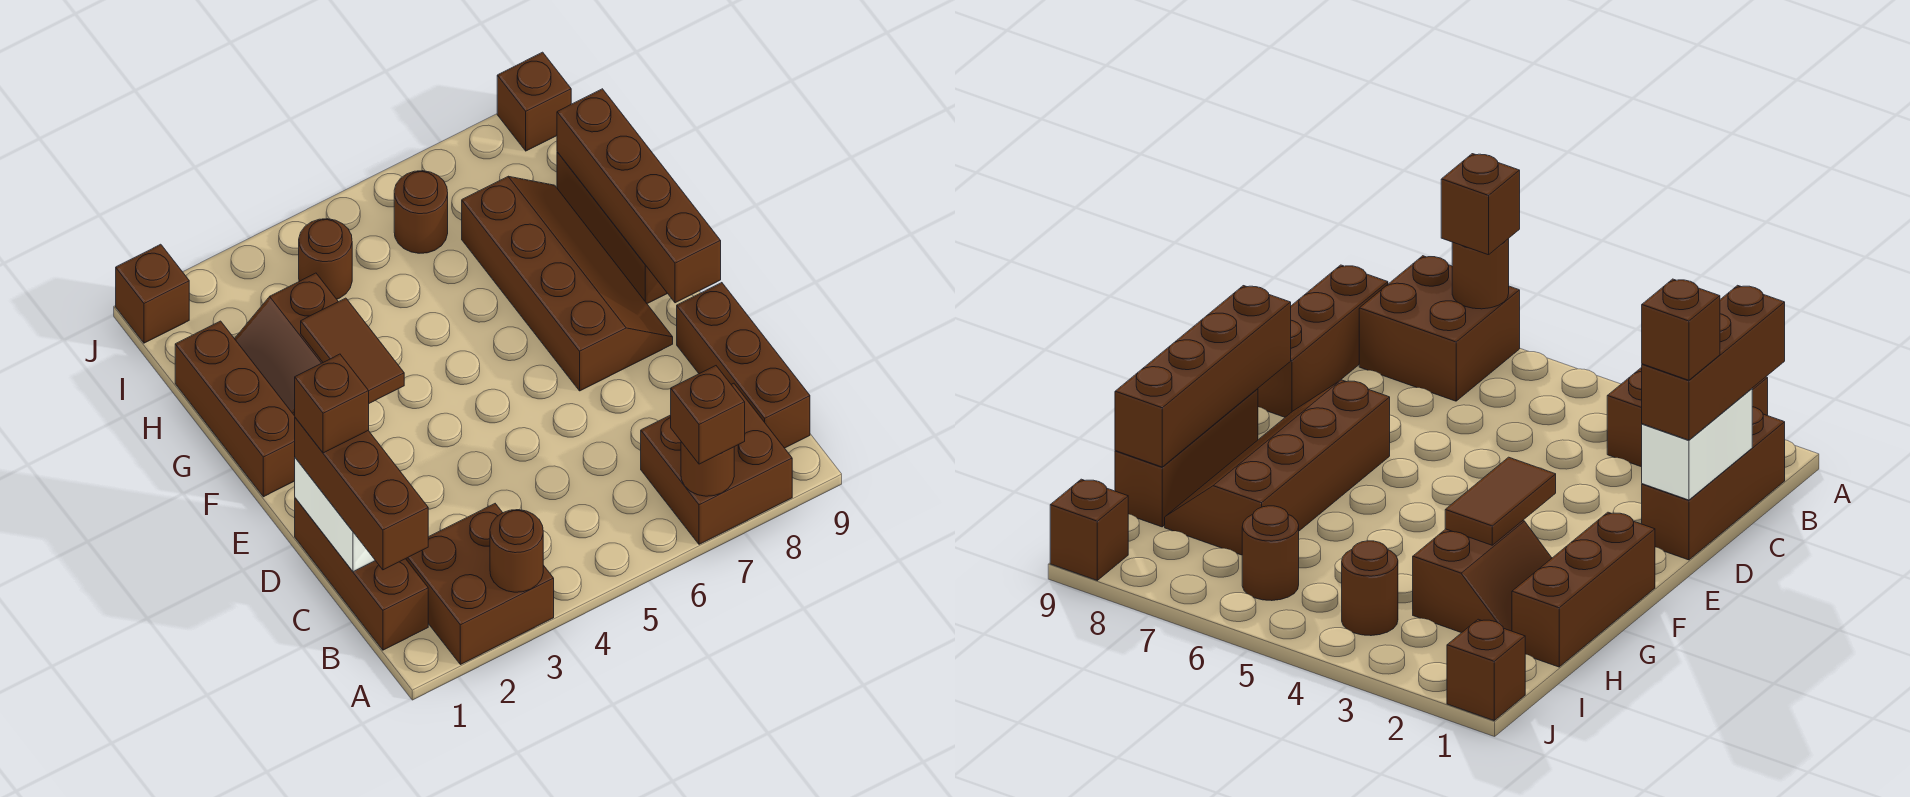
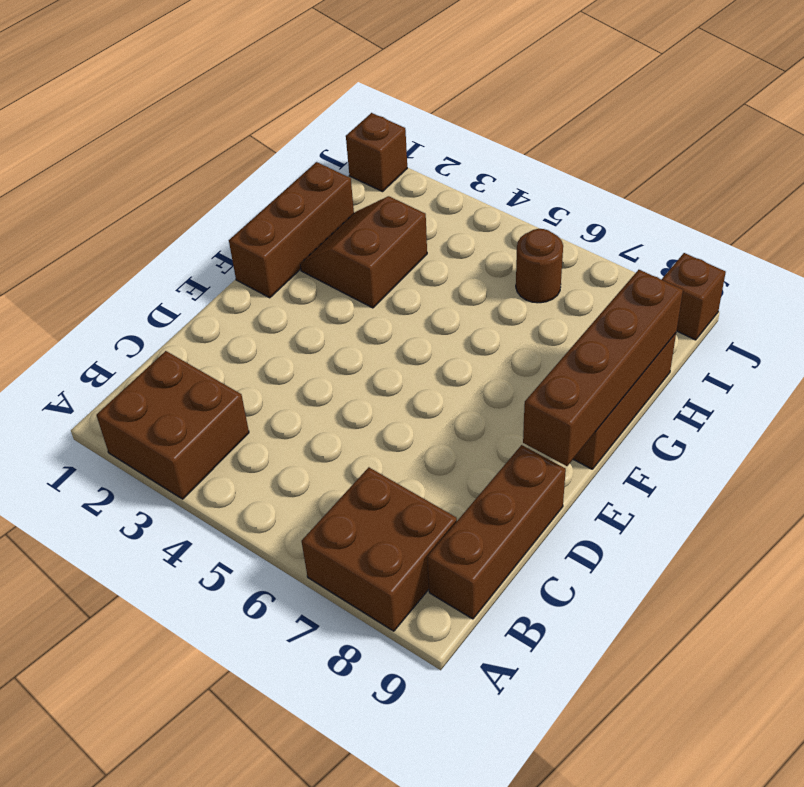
none -> brown brick B1:D1 level 1
none -> brown slope E7:H8 level 1 top 7
none -> brown round brick I4 level 1

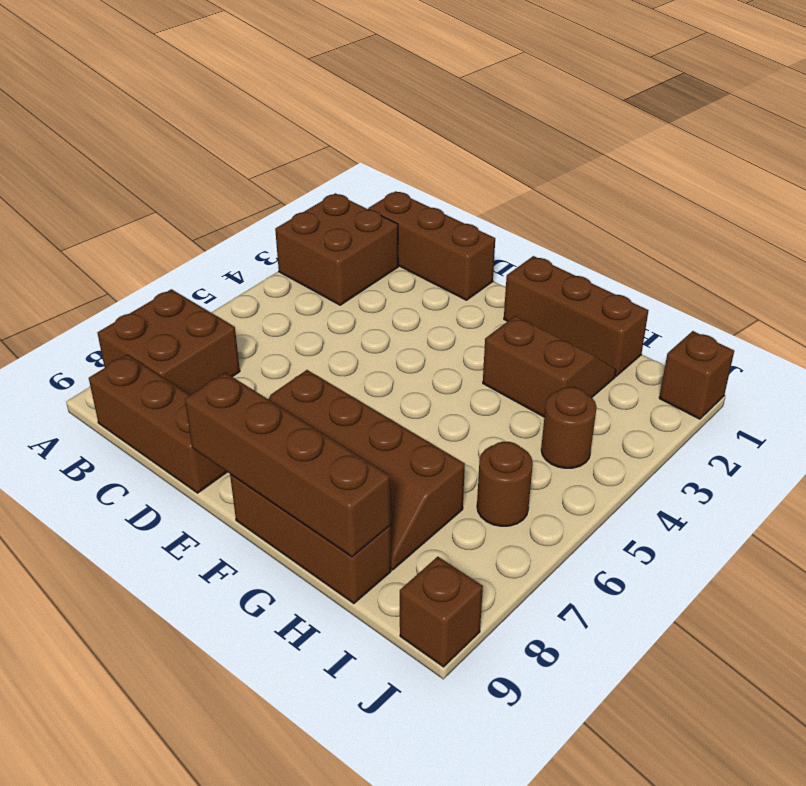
none -> brown round brick A3 level 2
none -> brown round brick A7 level 2
none -> white brick C1:D1 level 2

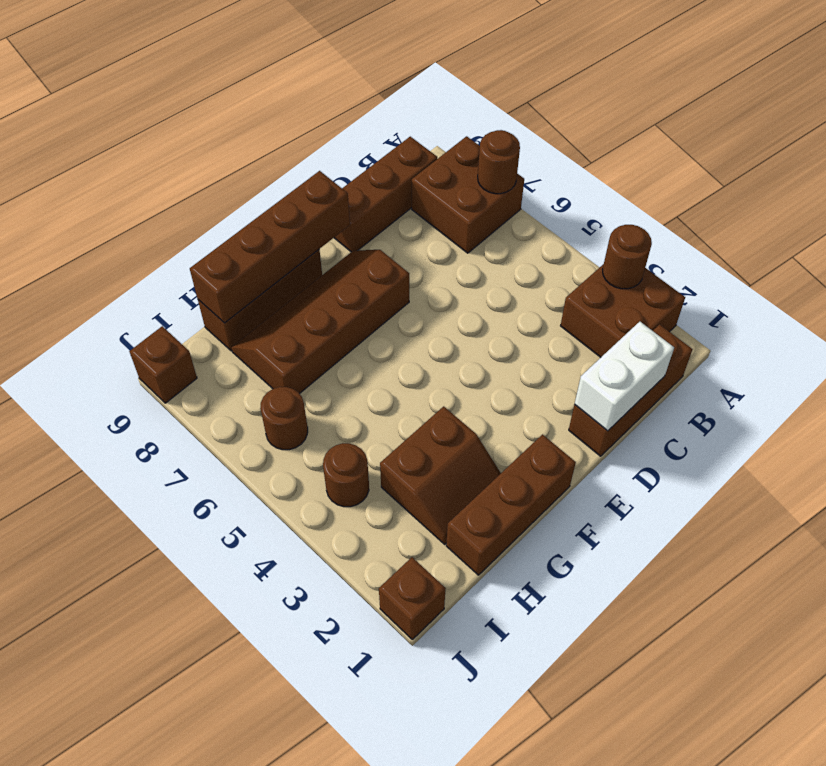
none -> brown tile F3:G3 level 2
none -> brown brick A7 level 3
none -> brown brick B1:D1 level 3

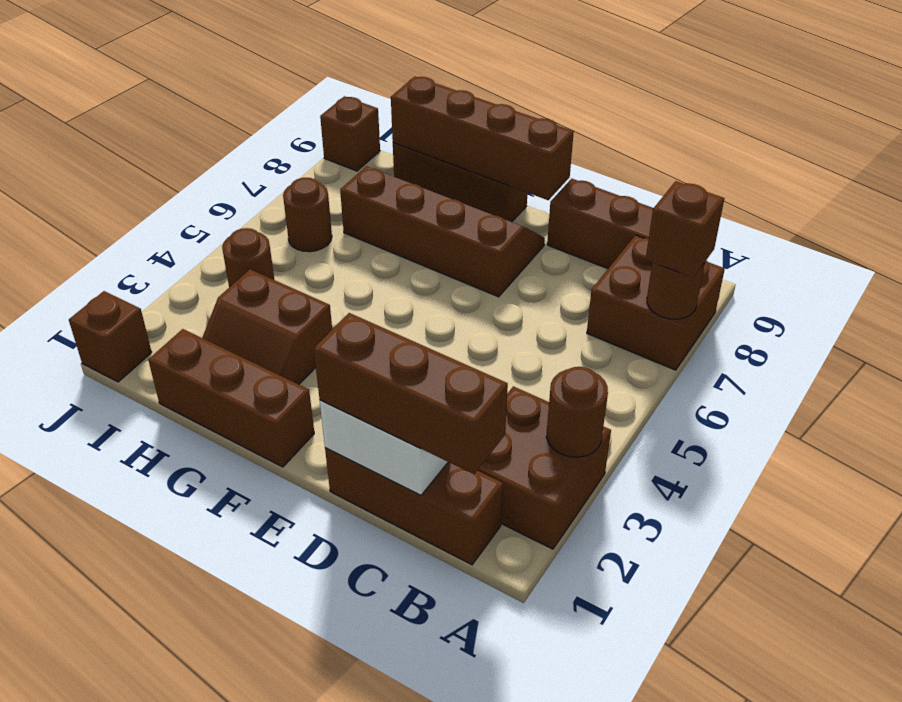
none -> brown tile F3:G3 level 2
none -> brown brick D1 level 4

